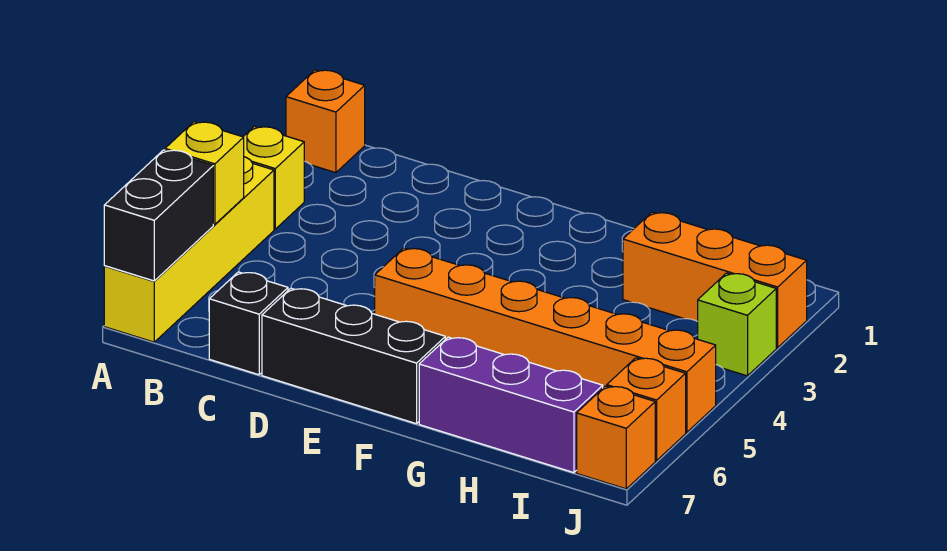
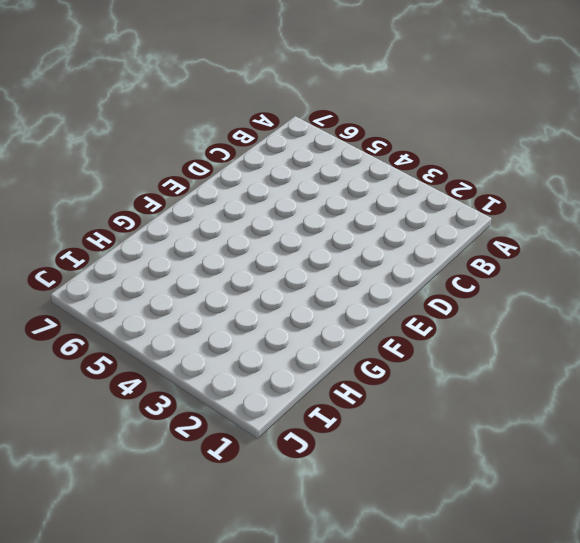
none -> orange brick A1 level 1
none -> yellow brick A3 level 1
none -> yellow brick A4:A7 level 1

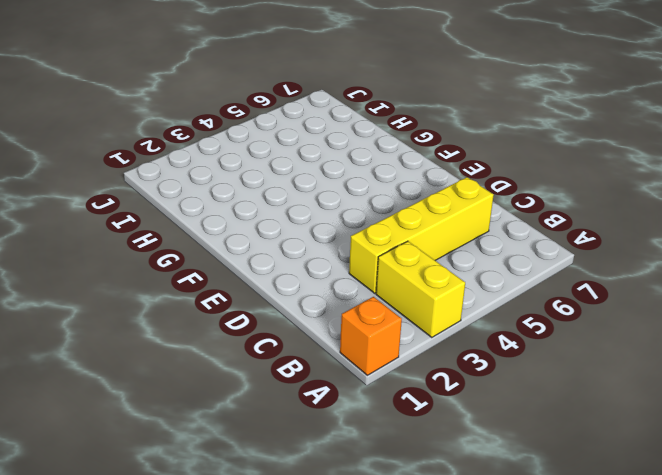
yellow brick A3:B3 level 1 -> yellow brick A3 level 1
yellow brick C3:C6 level 1 -> yellow brick A4:A7 level 1
none -> black brick C7 level 1
none -> black brick D7:F7 level 1
none -> orange brick E5:J5 level 1

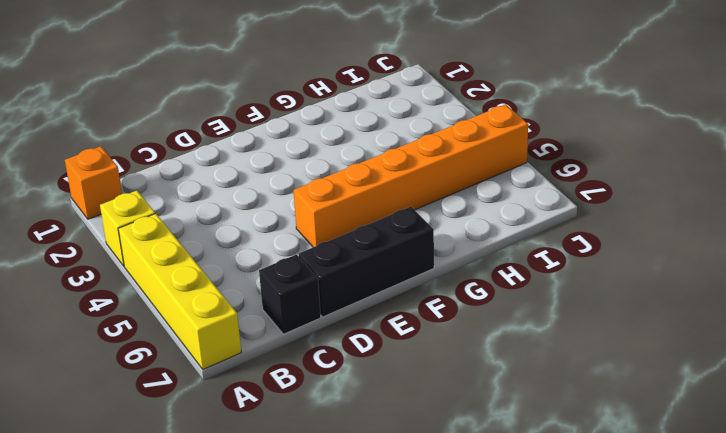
none -> purple brick G7:I7 level 1
none -> orange brick H2:J2 level 1
none -> lime brick J3 level 1

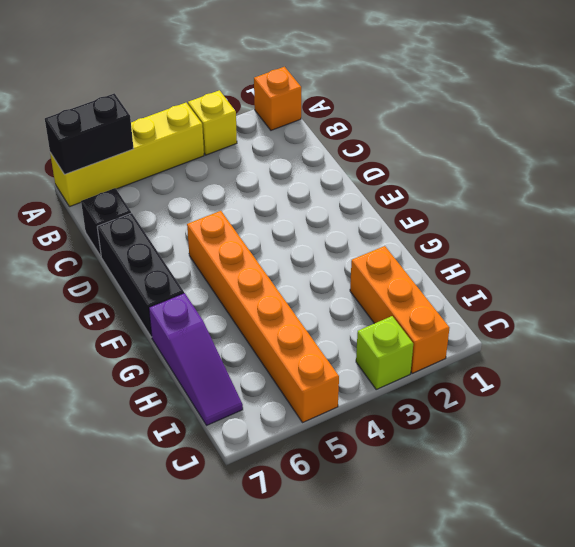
purple slope G7:I7 level 1 top G -> purple brick G7:I7 level 1
none -> orange brick J6 level 1
none -> orange brick J7 level 1
none -> yellow brick A5 level 2

